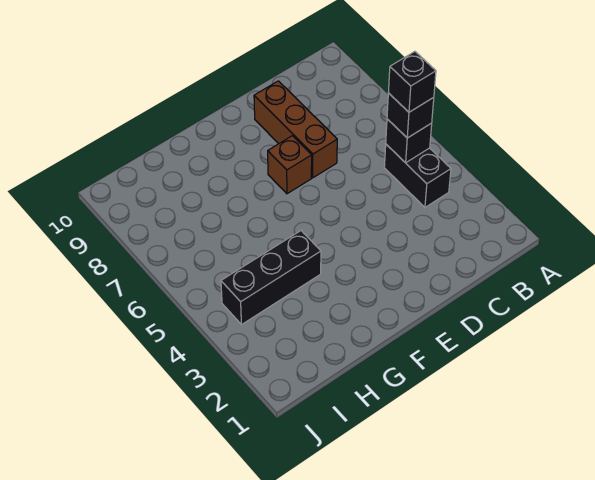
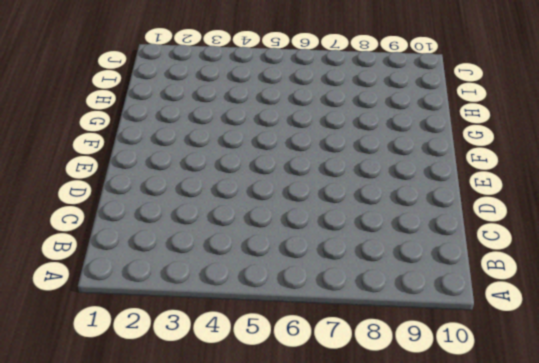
none -> black brick B4:B5 level 1
none -> brown brick D7:D9 level 1

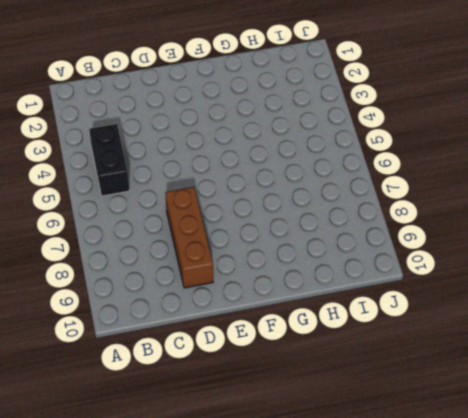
none -> brown brick E7 level 1
none -> black brick G4:I4 level 1

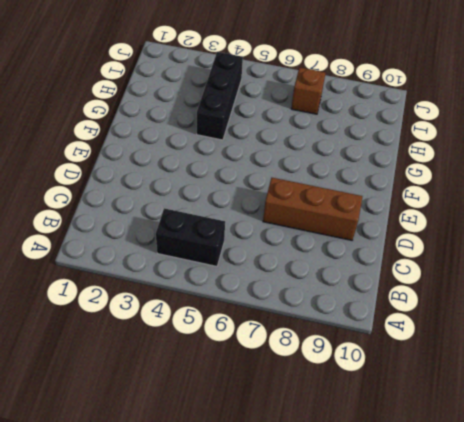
brown brick I7 level 1 -> brown brick E7 level 1
none -> black brick B5 level 2
none -> black brick B5 level 3

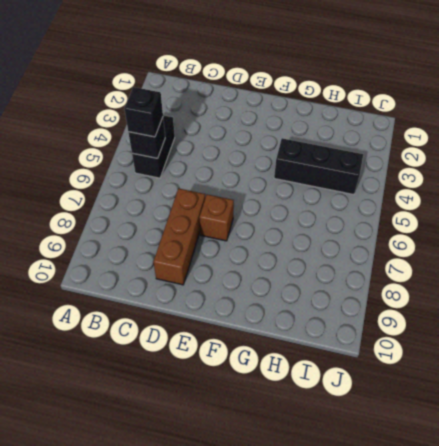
none -> black brick B5 level 4

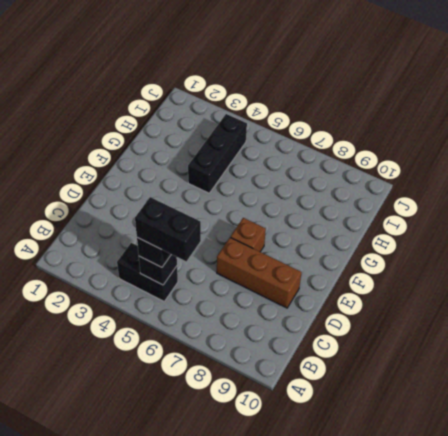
black brick B5:B6 level 4 -> black brick B5 level 4

